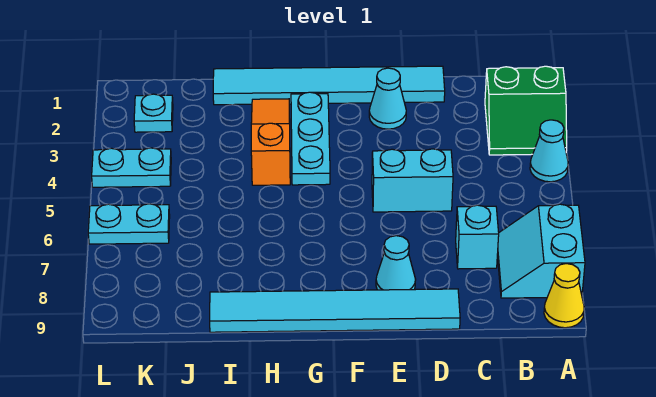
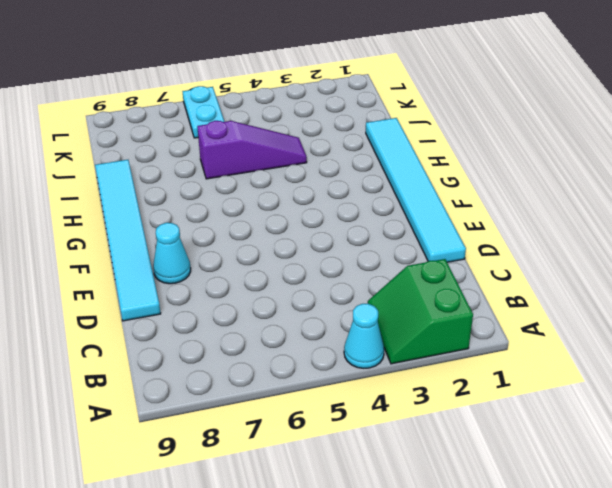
purple slope I4:I6 level 1 top 6 -> none
none -> cyan slope A7:B8 level 1 top A
none -> yellow cone A9 level 1
none -> cyan brick C7 level 1

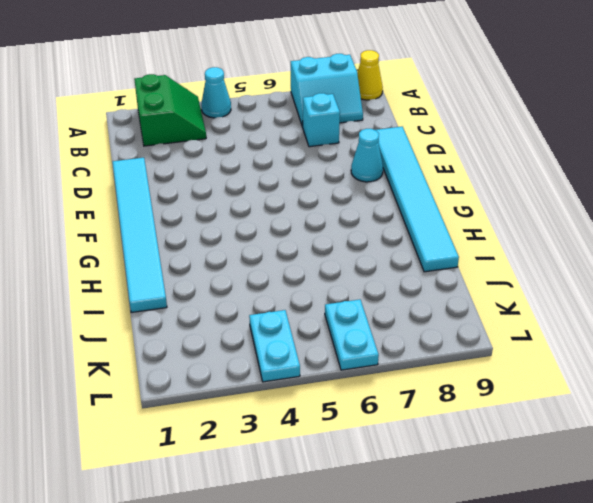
none -> cyan brick D5:E5 level 1
none -> cyan cone E2 level 1
none -> cyan plate G2:G4 level 1

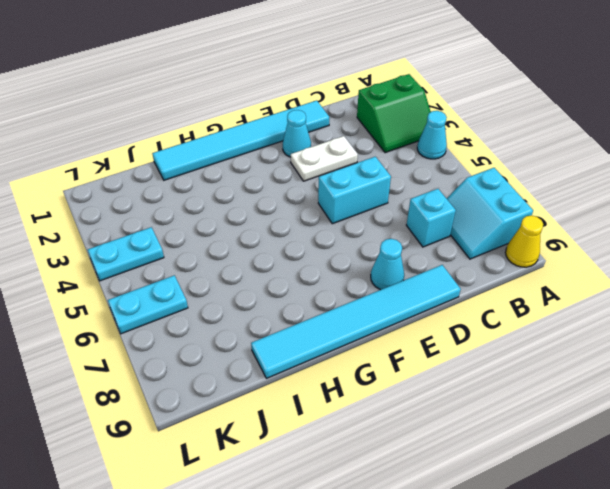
white plate D3:E3 level 1 -> none
none -> cyan plate G2:G4 level 1
none -> orange slope H2:H4 level 1 top 4
none -> cyan plate K2 level 1

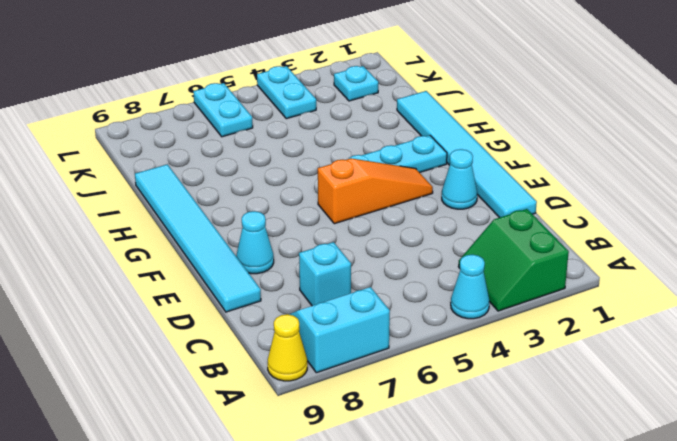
orange slope F3:F5 level 1 top 5 -> orange slope H2:H4 level 1 top 4
none -> cyan brick D5:E5 level 1

